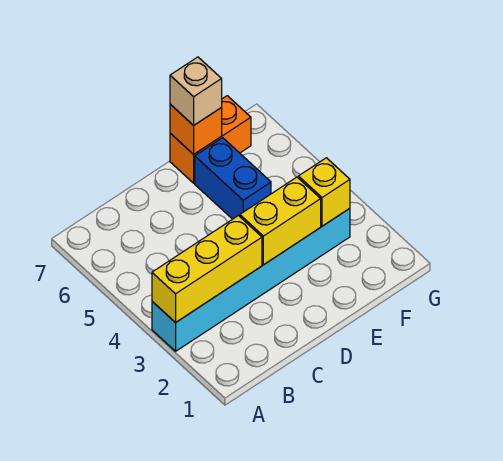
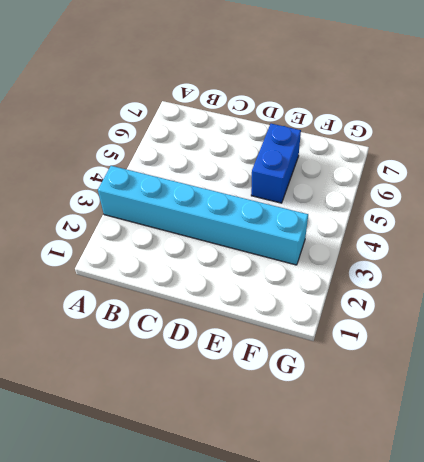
none -> orange brick E7:F7 level 1
none -> yellow brick A3:C3 level 2

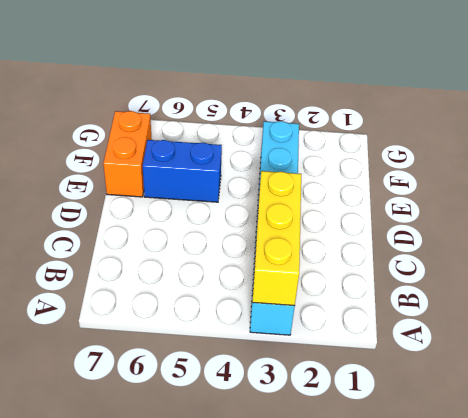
none -> yellow brick D3:E3 level 2
none -> orange brick E7 level 2

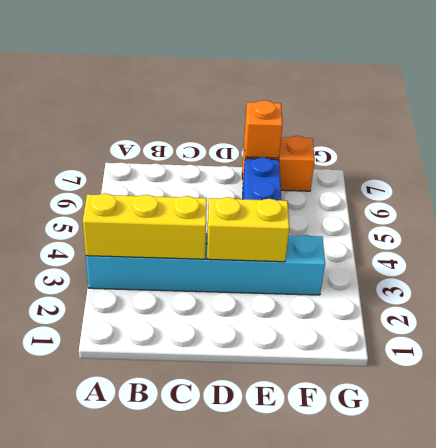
none -> yellow brick F3 level 2
none -> tan brick E7 level 3

